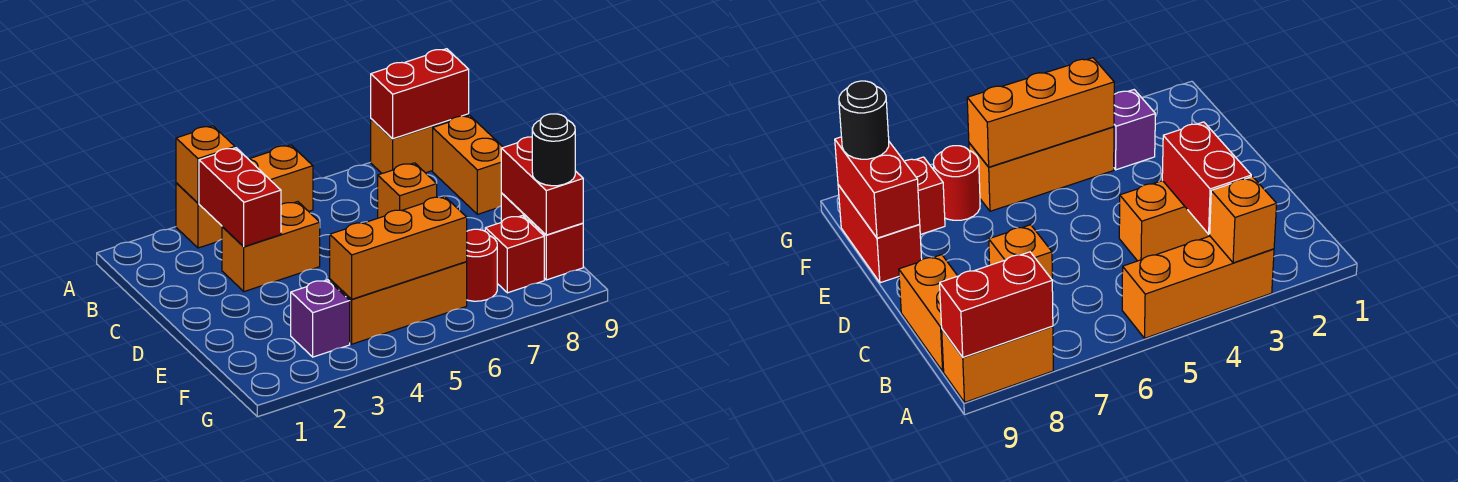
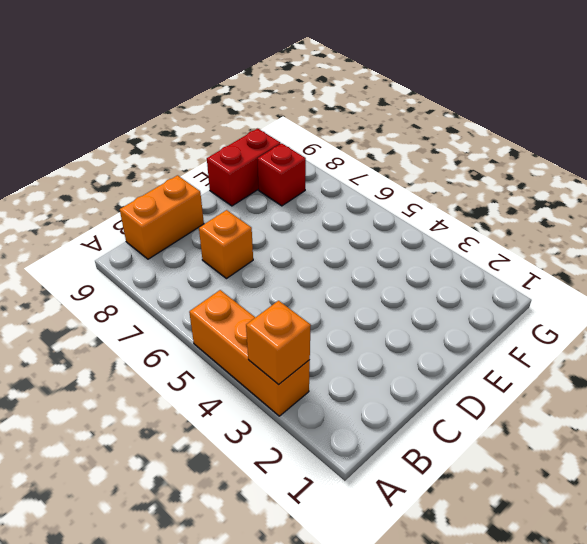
none -> orange brick A8:A9 level 1
none -> orange brick C3:C4 level 1
none -> purple brick F3 level 1

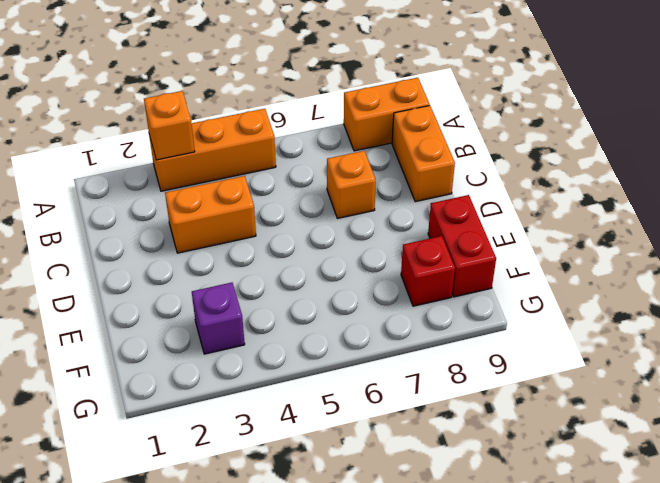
none -> orange brick F4:F6 level 1
none -> red round brick F7 level 1
none -> red brick A8:A9 level 2

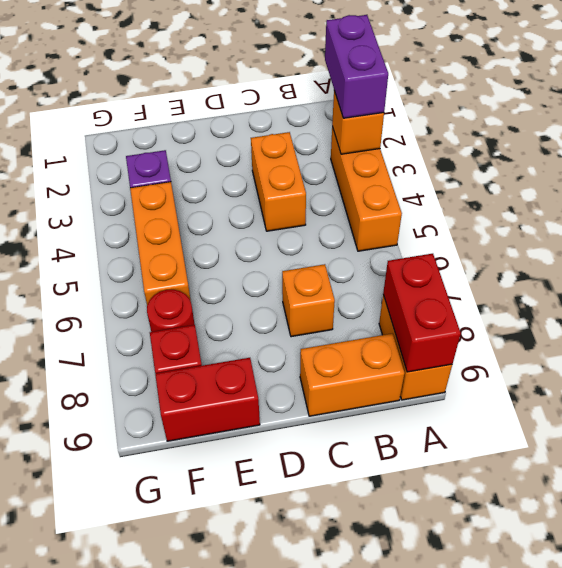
purple brick A2:A3 level 3 -> none
none -> red brick B3:C3 level 2
none -> red brick E9:F9 level 2
none -> orange brick F4:F6 level 2

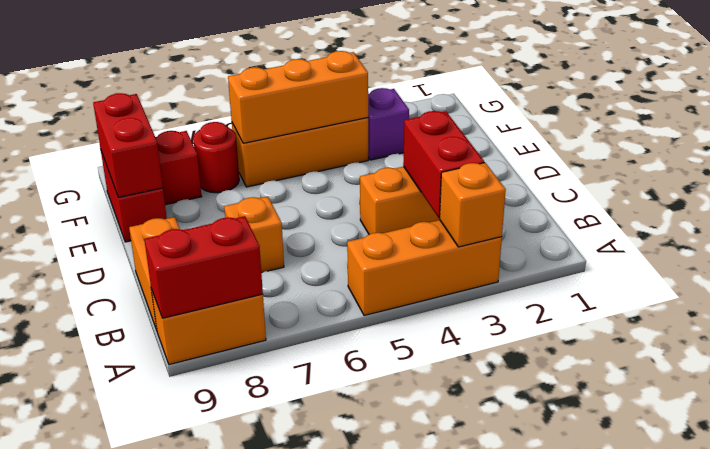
none -> black round brick F9 level 3

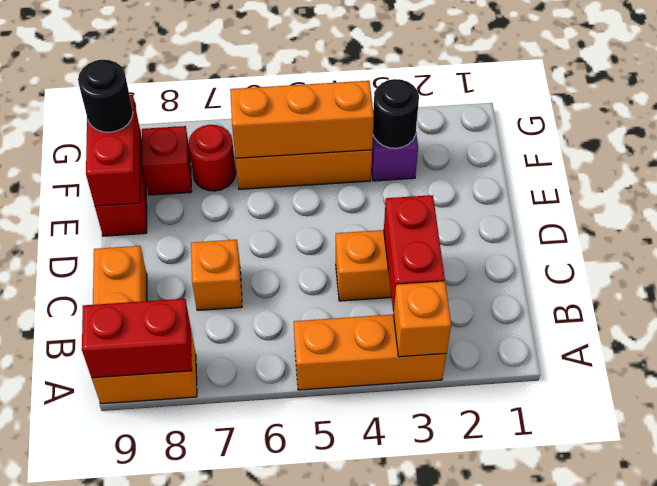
black round brick F3 level 2 -> none

